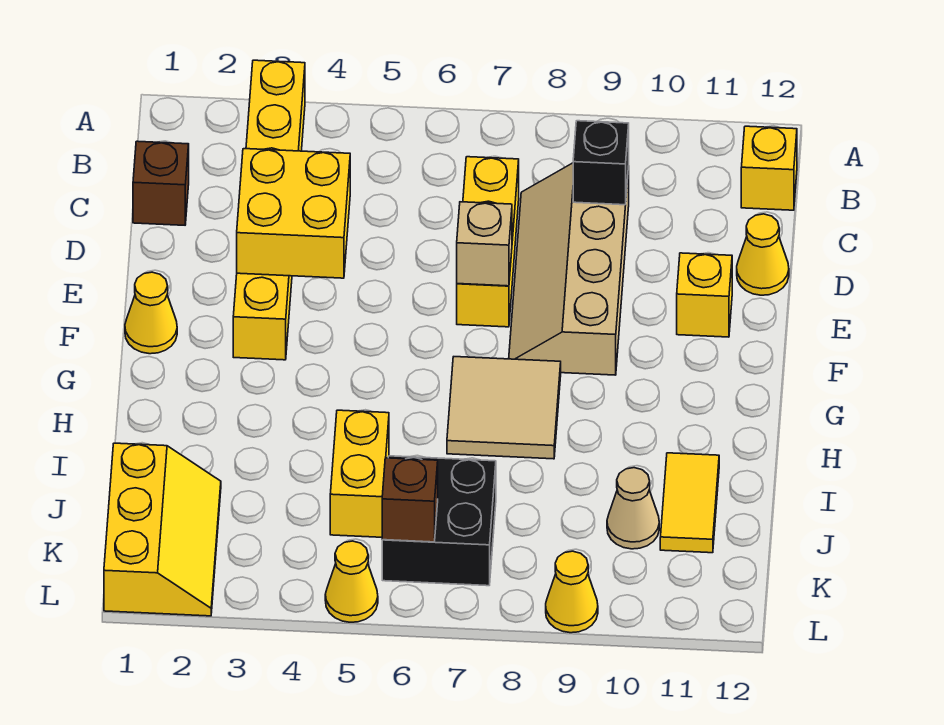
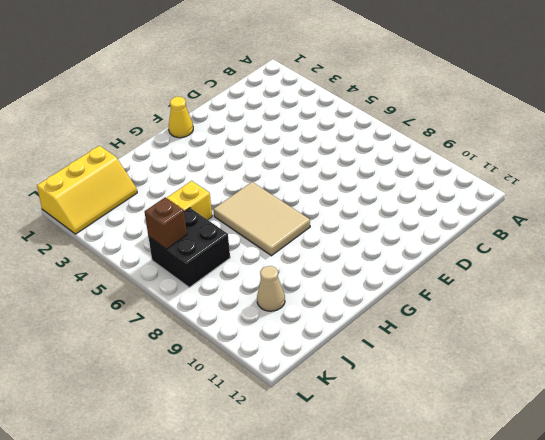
tan tile G6:H8 level 1 -> tan tile G7:H8 level 1
none -> yellow brick A3:F3 level 1
none -> yellow brick B12 level 1
none -> brown brick C1 level 1

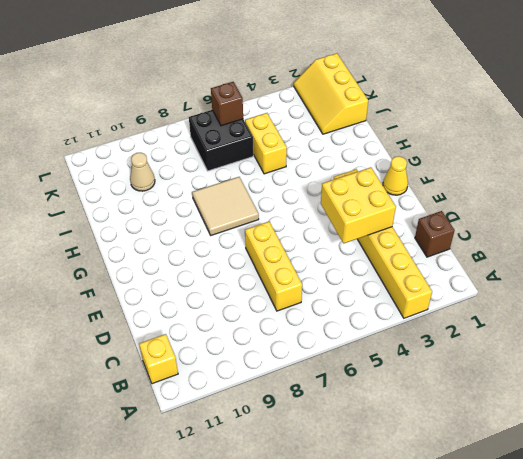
none -> tan slope C8:F9 level 1 top 9
none -> yellow cone D12 level 1
none -> yellow brick E11 level 1

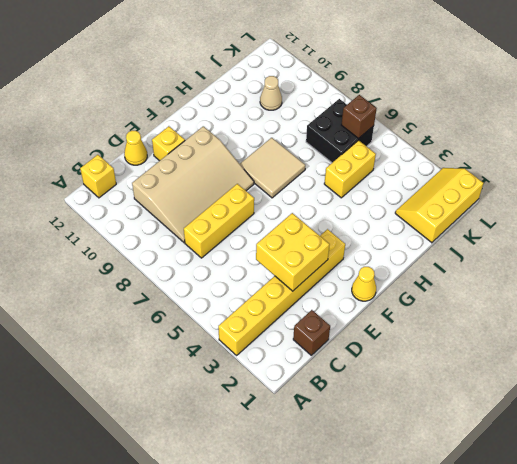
tan slope C8:F10 level 1 top 10 -> tan slope C8:F9 level 1 top 9
none -> yellow tile I11:J11 level 1
none -> yellow cone L5 level 1
none -> yellow cone L9 level 1

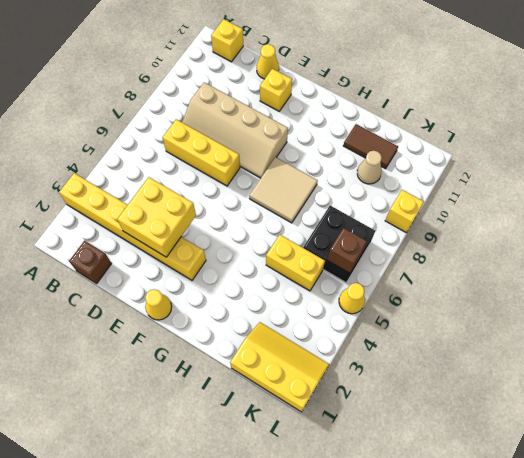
brown tile I11:J11 level 1 -> yellow tile I11:J11 level 1
yellow brick L9 level 1 -> yellow cone L9 level 1
none -> black brick C9 level 2
none -> tan brick E7 level 2

